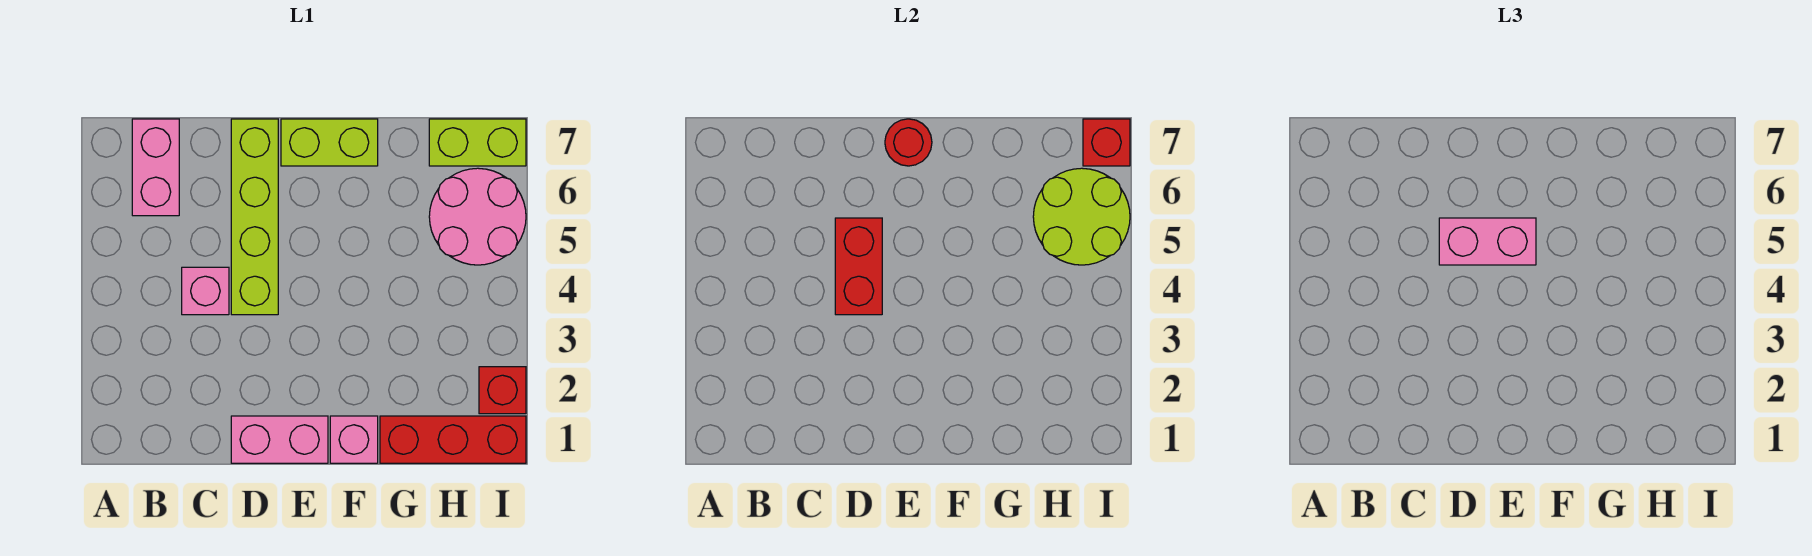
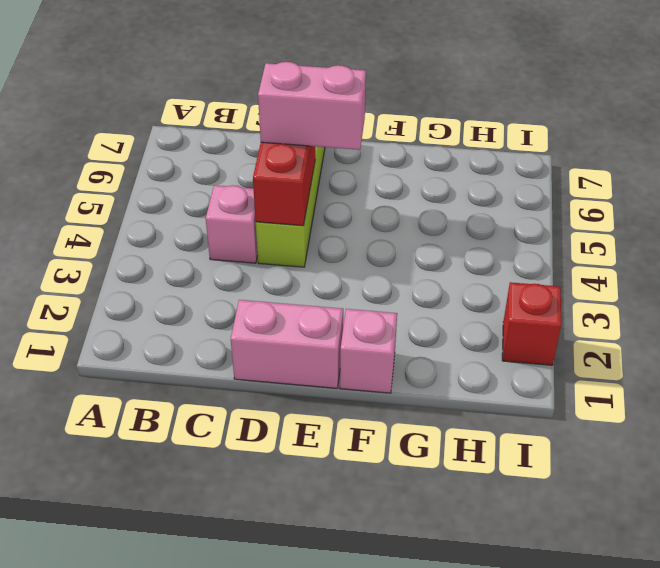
none -> pink brick B6:B7 level 1
none -> lime brick E7:F7 level 1
none -> red brick G1:I1 level 1

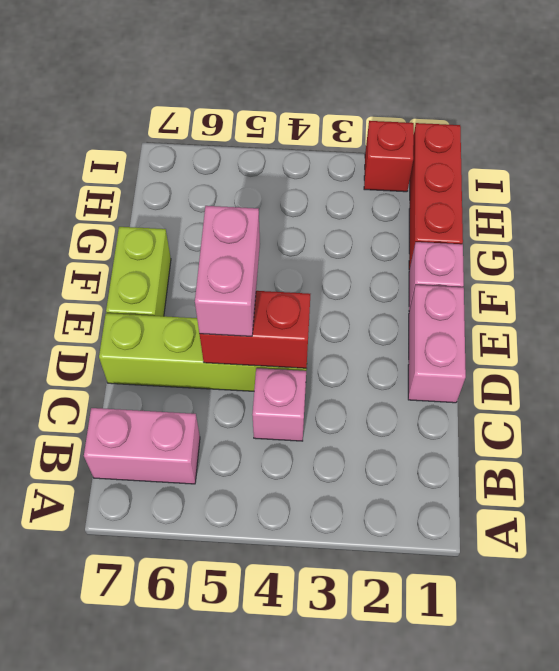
none -> pink round brick H5:I6 level 1
none -> lime brick H7:I7 level 1
none -> red round brick E7 level 2

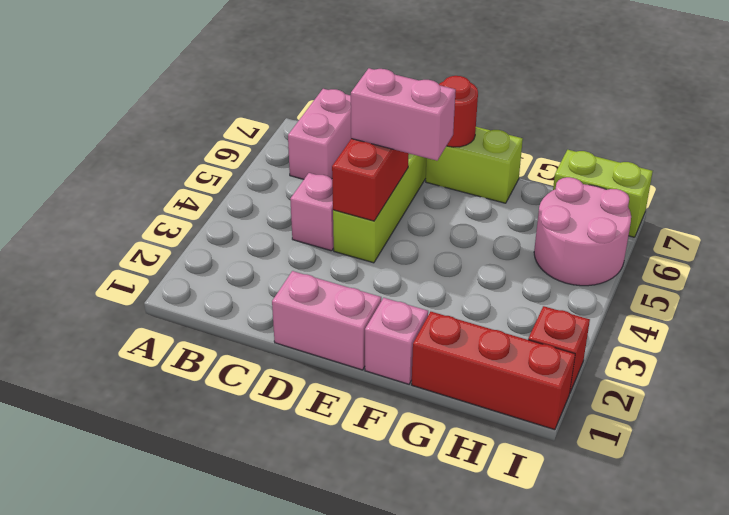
none -> lime round brick H5:I6 level 2
none -> red brick I7 level 2

